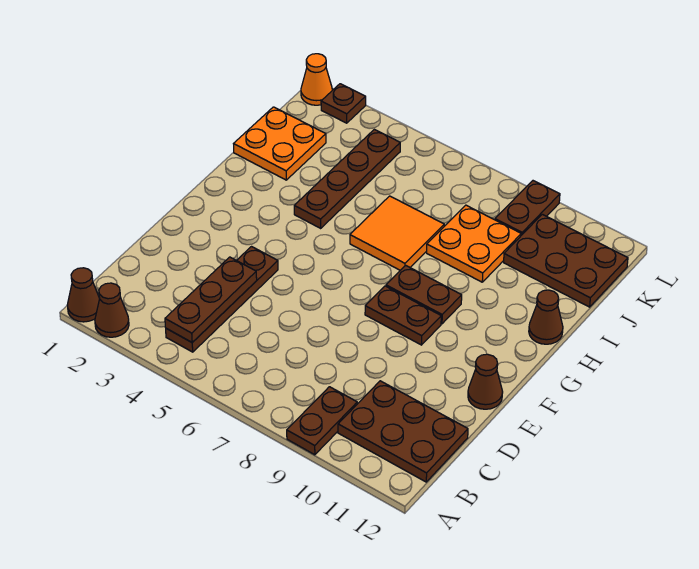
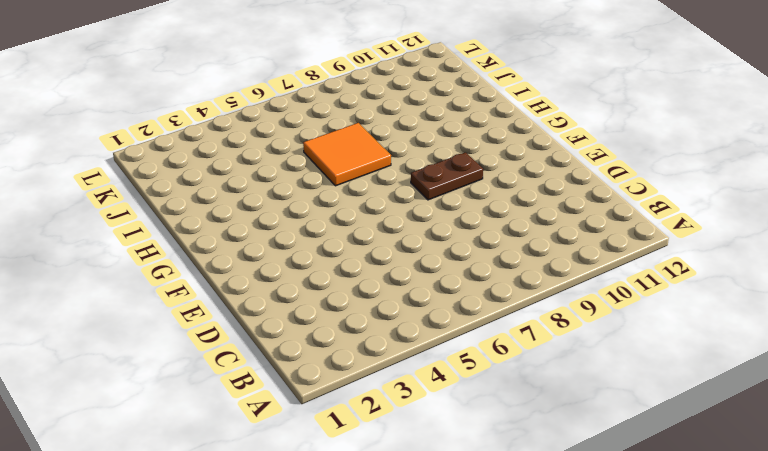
none -> brown cone A1 level 1
none -> brown cone A2 level 1
none -> brown plate A9:B9 level 1

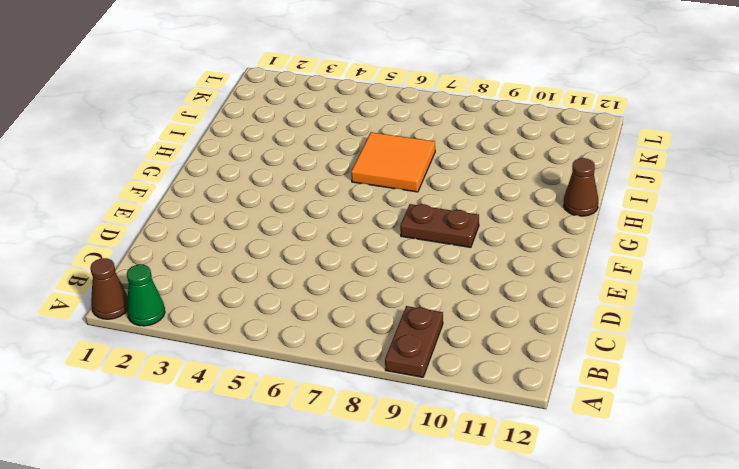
green cone A2 level 1 -> brown cone A2 level 1
none -> brown plate B4:E4 level 1
none -> brown plate B10:C12 level 1
none -> brown cone E12 level 1

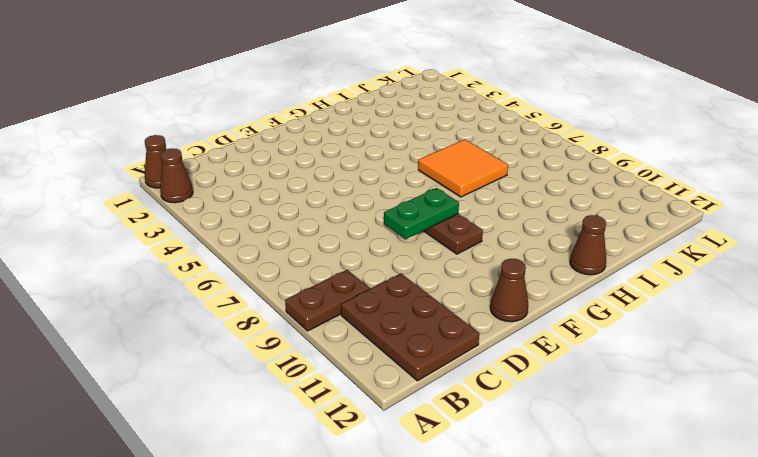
green plate E8:F8 level 2 -> none
none -> brown plate B4:E4 level 1
none -> brown plate G8:G9 level 1
none -> brown plate H4:K4 level 1

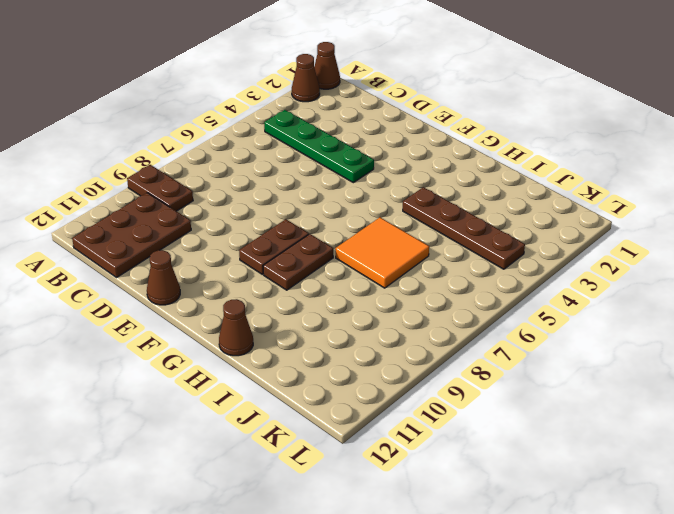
green plate B4:E4 level 1 -> brown plate B4:E4 level 1
none -> orange plate I1:J2 level 1
none -> orange plate I8:J9 level 1
none -> brown plate J10:K12 level 1

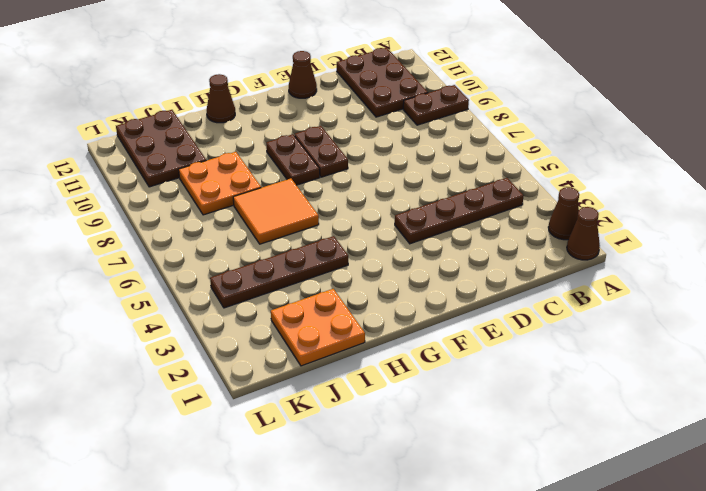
none -> brown plate K9:L9 level 1
none -> orange cone L1 level 1
none -> brown plate L2 level 1

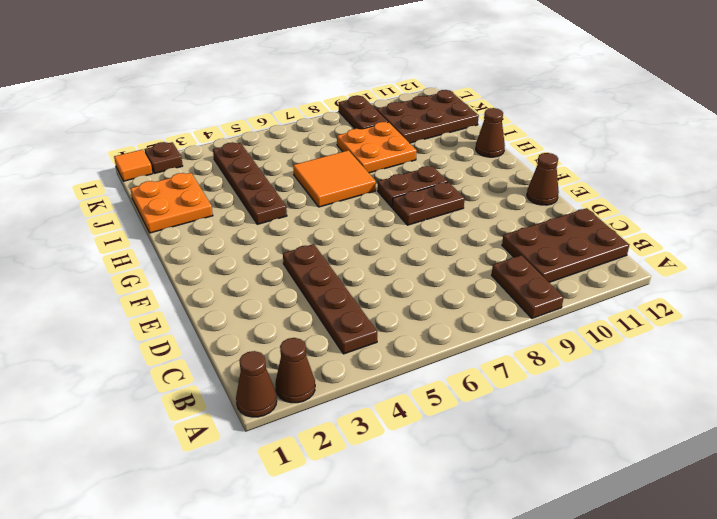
orange tile L1 level 1 -> orange cone L1 level 1
none -> brown plate B4:D4 level 2

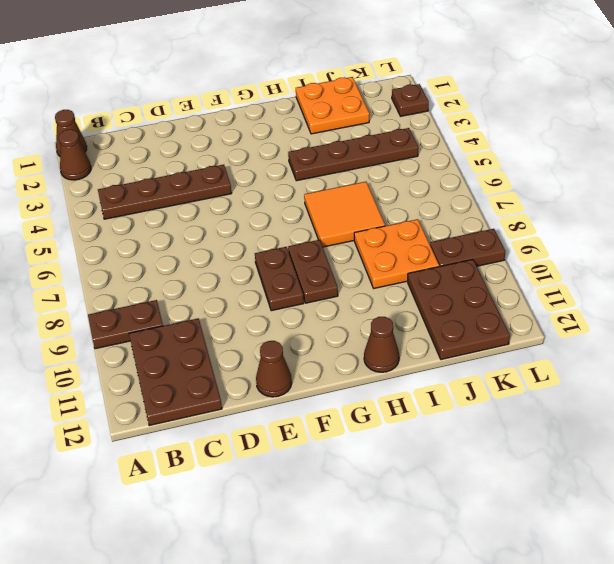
none -> orange cone L1 level 1
none -> brown plate B4:D4 level 2

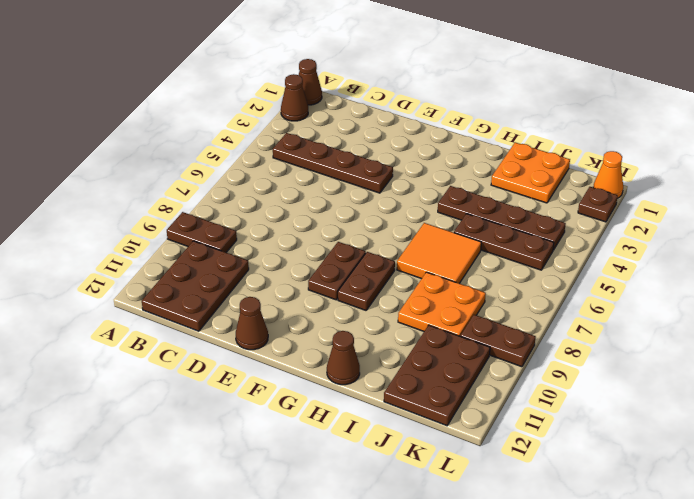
brown plate I5:K5 level 1 -> brown plate B4:D4 level 2

